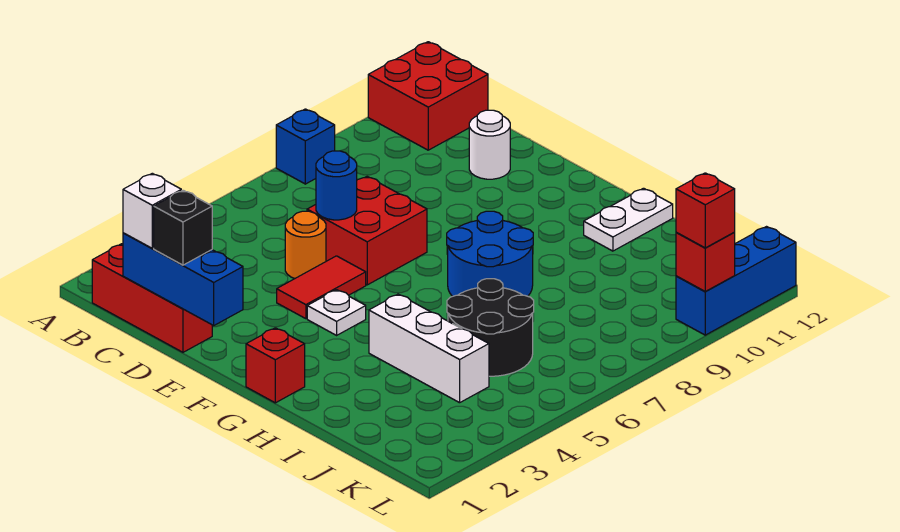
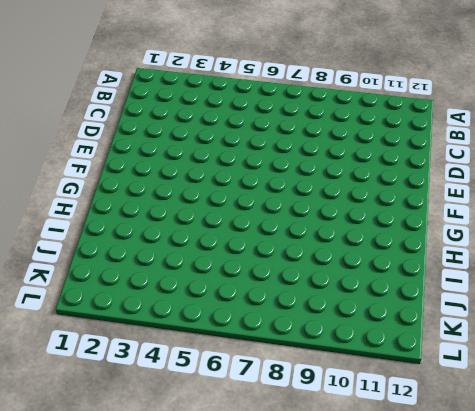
none -> blue brick A8 level 1
none -> red brick A11:B12 level 1
none -> red brick B1:D1 level 1

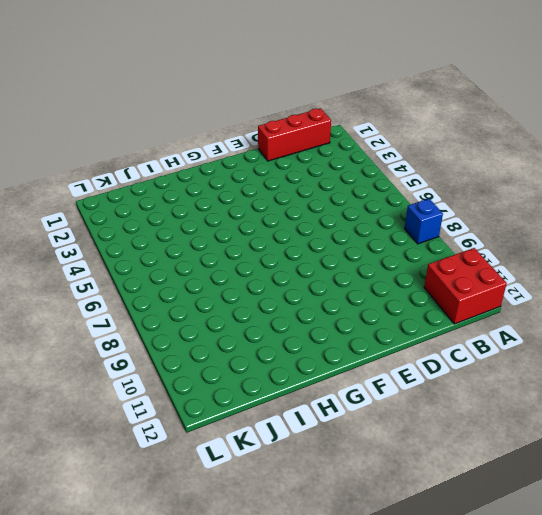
none -> orange round brick D5 level 1
none -> red brick D6:E7 level 1
none -> white round brick D11 level 1

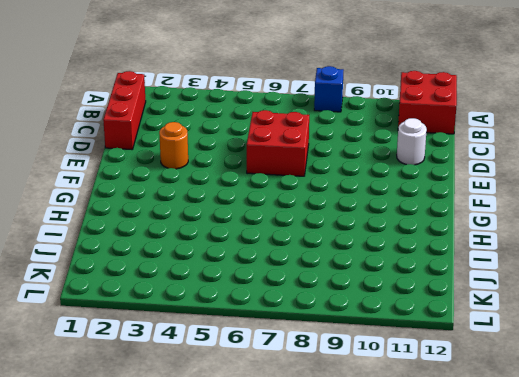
orange round brick E3 level 1 -> orange round brick D5 level 1
none -> red tile E4:E5 level 1
none -> white plate F4 level 1
none -> red brick G1 level 1

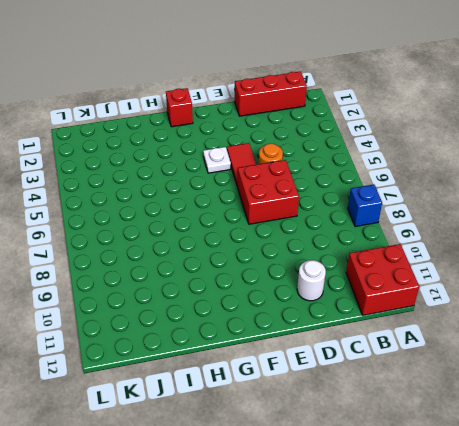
none -> blue round brick G7:H8 level 1
none -> white brick H4:J4 level 1
none -> white plate H11:H12 level 1

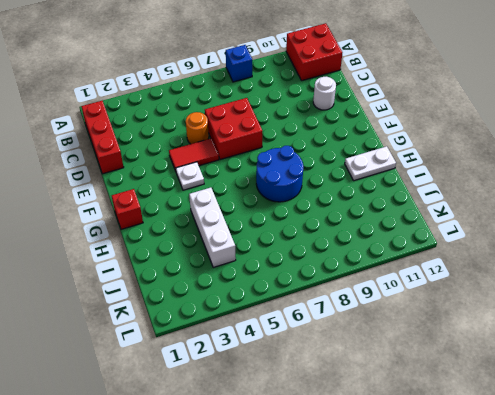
none -> black round brick I5:J6 level 1
none -> blue brick L10:L12 level 1
none -> blue brick C1:E1 level 2

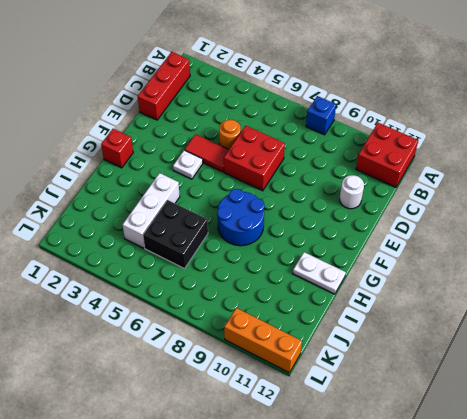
black brick I5:J6 level 1 -> black round brick I5:J6 level 1
orange brick L10:L12 level 1 -> blue brick L10:L12 level 1
none -> blue brick C1:E1 level 2
none -> blue round brick D6 level 2
none -> red brick L10 level 2

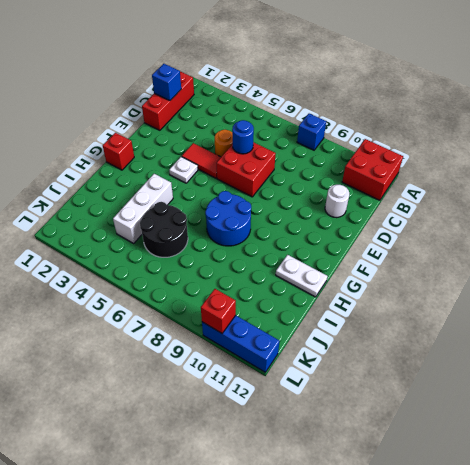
blue brick C1 level 2 -> blue brick C1:E1 level 2
none -> white brick C1 level 3
none -> black brick D1 level 3
none -> red brick L10 level 3

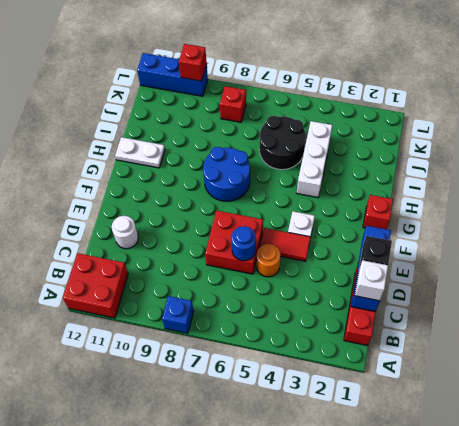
red brick K8 level 1 -> red brick L10 level 3

